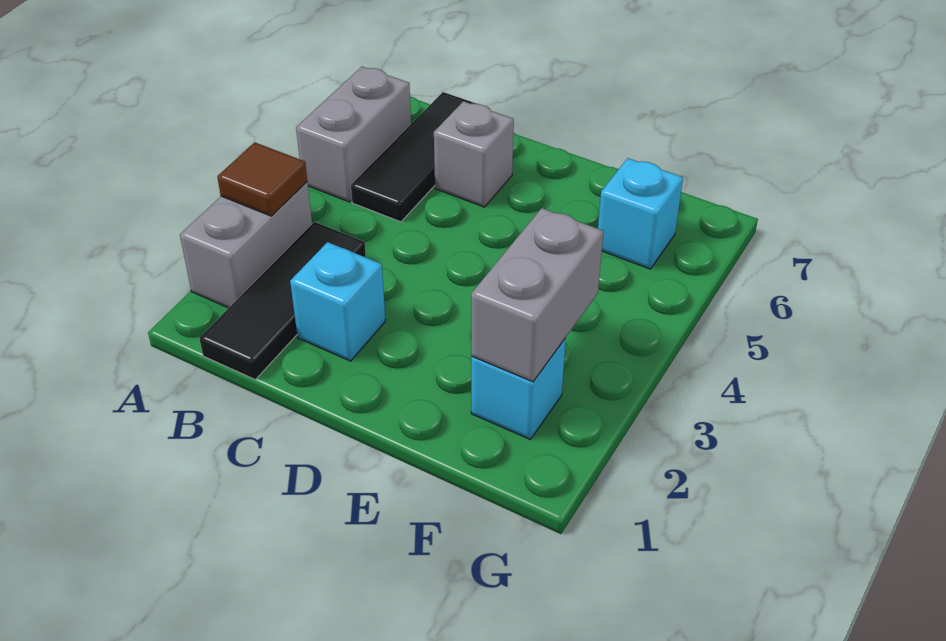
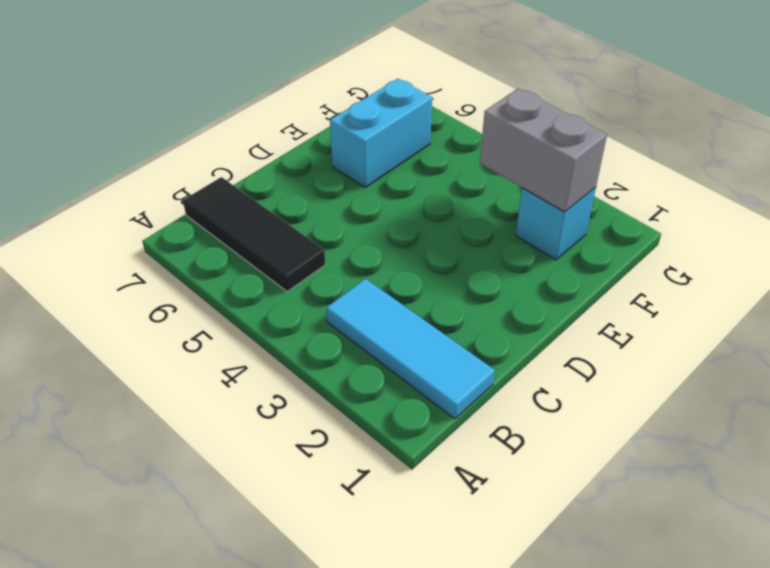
cyan tile B1:B3 level 1 -> black tile B1:B3 level 1
cyan brick E6:F6 level 1 -> cyan brick F6 level 1
none -> grey brick A2:A3 level 1
none -> grey brick A5:A6 level 1

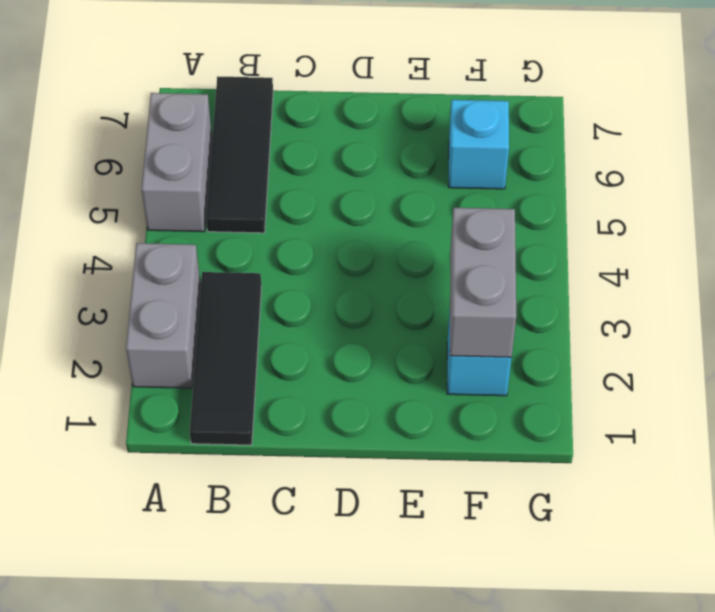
none -> cyan brick C2 level 1
none -> grey brick C6 level 1

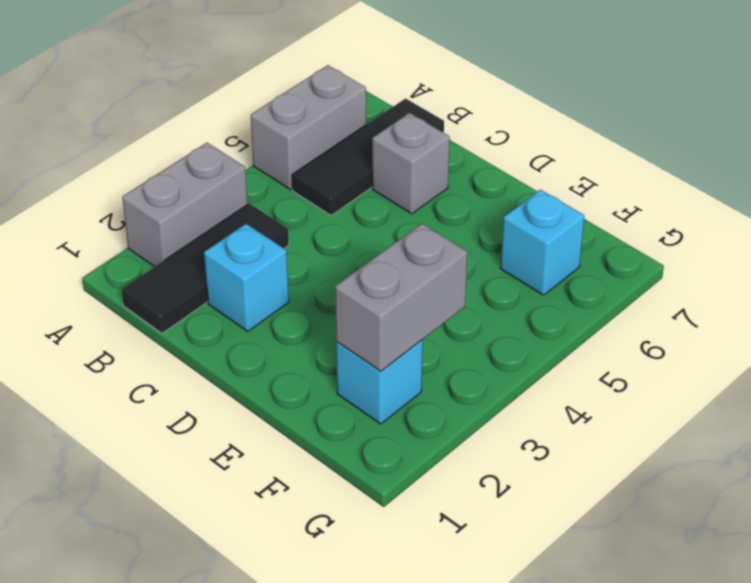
none -> brown tile A3 level 2

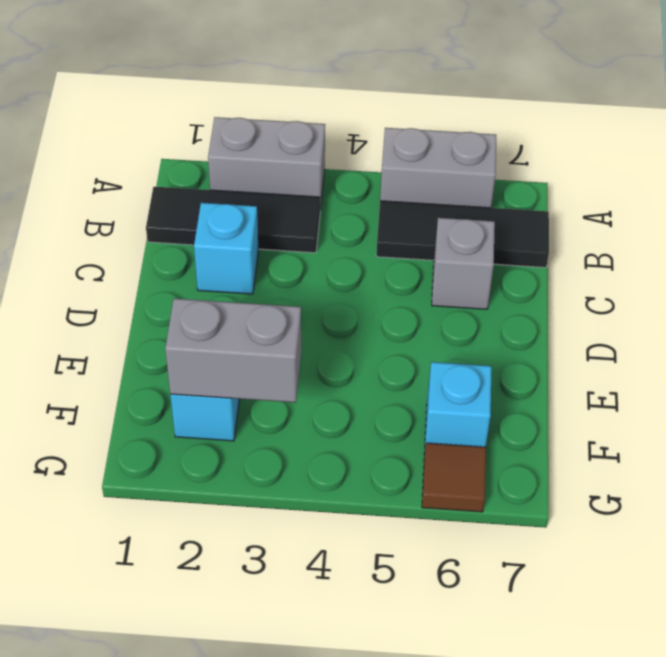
brown tile G6 level 1 -> brown tile A3 level 2

